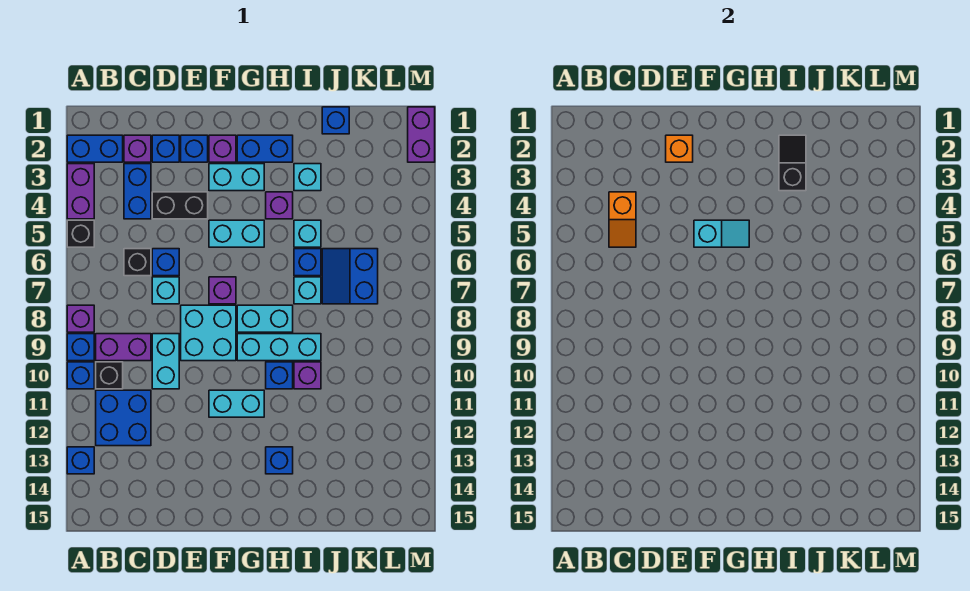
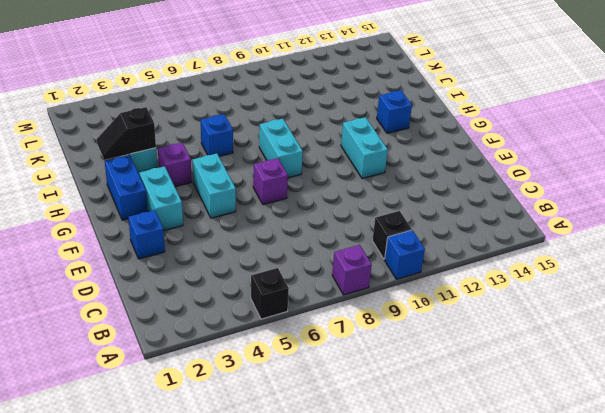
none -> blue brick A2:B2 level 1
none -> purple brick A3:A4 level 1
none -> blue brick A9 level 1
none -> blue brick A13 level 1

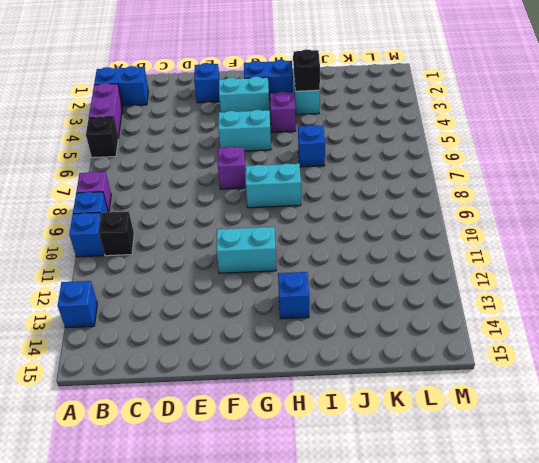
none -> purple brick B9:C9 level 1
none -> blue brick B11:C12 level 1
none -> purple brick C2 level 1
none -> blue brick C3:C4 level 1

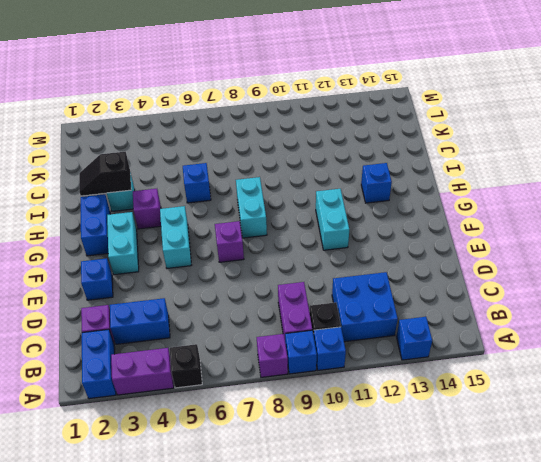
none -> black brick C6 level 1
none -> blue brick D2 level 1
none -> black brick D4:E4 level 1
none -> blue brick D6 level 1

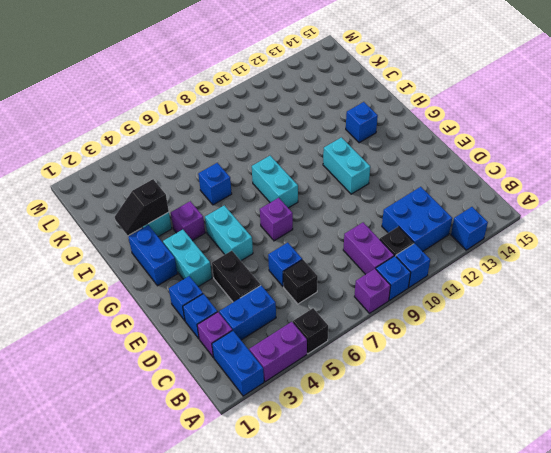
none -> cyan brick D7 level 1
none -> cyan brick D9:D10 level 1
none -> cyan brick E8:F9 level 1
none -> purple brick F2 level 1

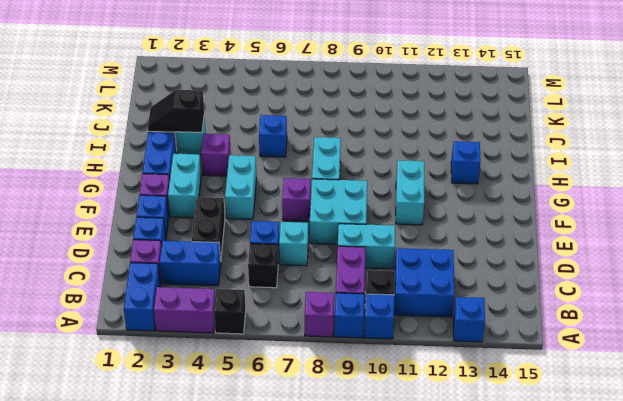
none -> cyan brick G9:I9 level 1
none -> blue brick H10 level 1
none -> cyan brick I5 level 1
none -> cyan brick I7 level 1

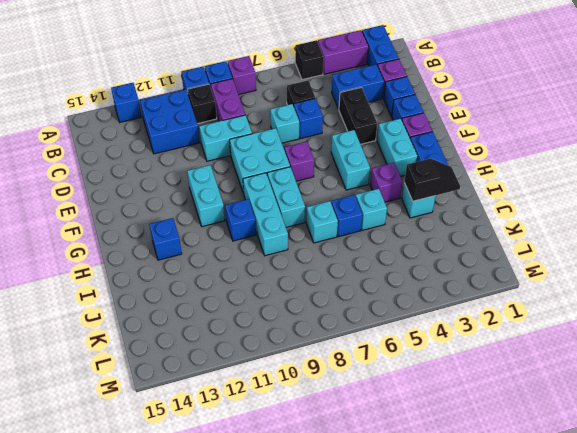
none -> purple brick I10 level 1
none -> blue brick J1 level 1
none -> blue slope J6:K7 level 1 top K
none -> purple brick M1:M2 level 1

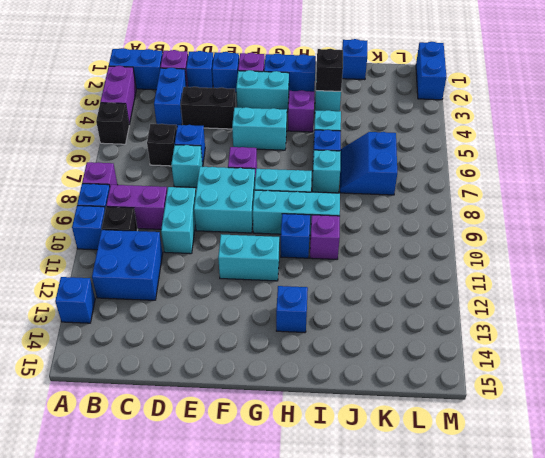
blue brick M1:M2 level 1 -> purple brick M1:M2 level 1
none -> orange slope C4:C5 level 2 top 4
none -> orange brick E2 level 2
none -> cyan slope F5:G5 level 2 top F

